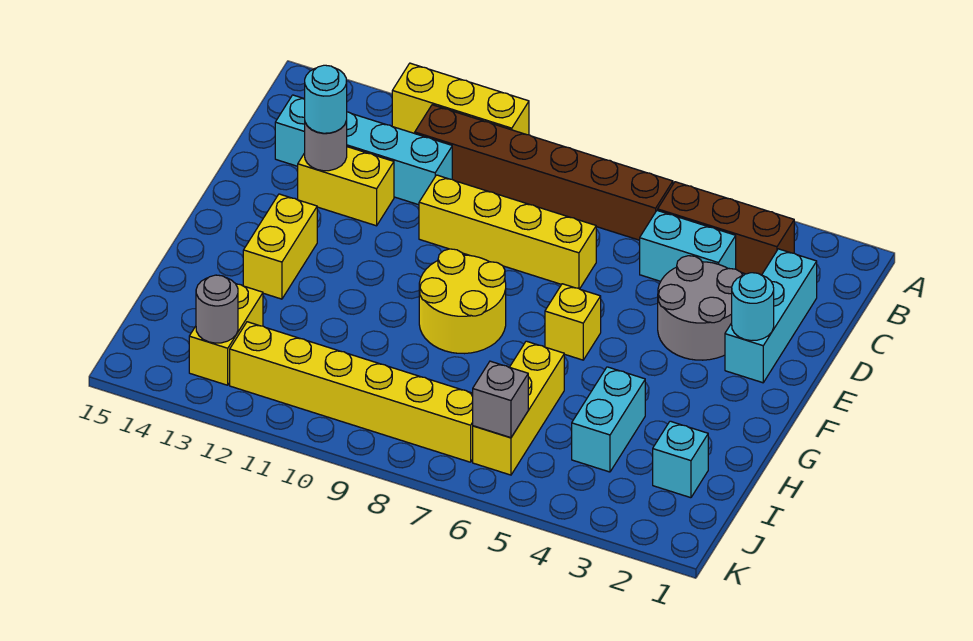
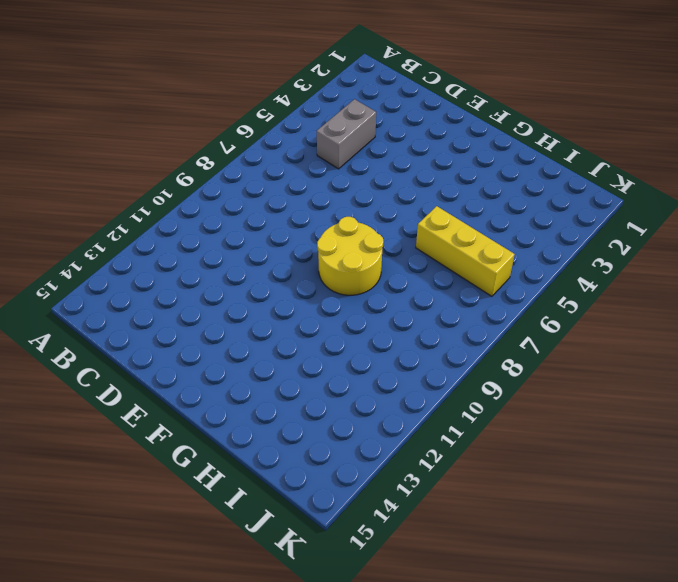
grey brick C4:C5 level 1 -> cyan brick C4:C5 level 1
none -> yellow brick A10:A12 level 1
none -> brown brick B3:B5 level 1
none -> brown brick B6:B11 level 1

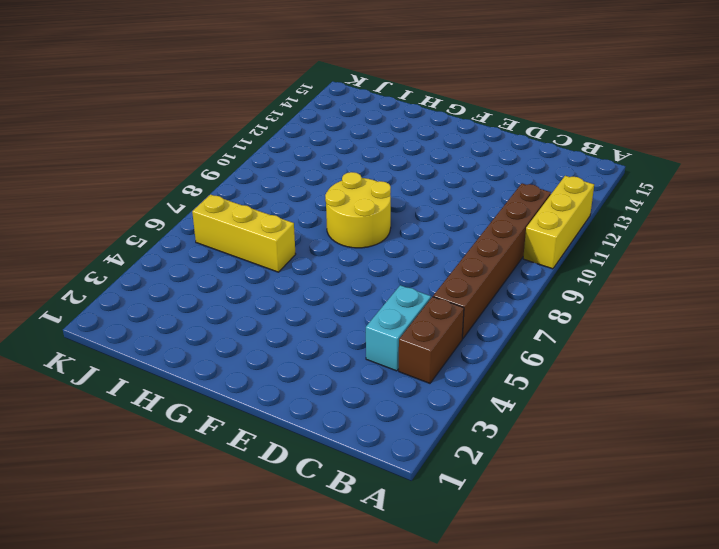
brown brick B4:B5 level 1 -> brown brick B3:B5 level 1
none -> cyan brick C2:E2 level 1
none -> cyan brick C11:C14 level 1
none -> grey round brick D3:E4 level 1

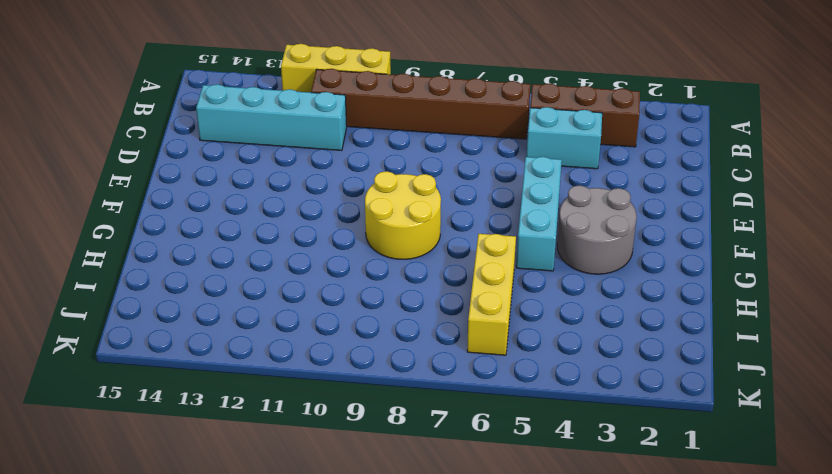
cyan brick E5:G5 level 1 -> cyan brick C2:E2 level 1
grey round brick F3:G4 level 1 -> grey round brick D3:E4 level 1
none -> yellow brick D7:D10 level 1
none -> yellow brick D12:D13 level 1
none -> yellow brick F6 level 1

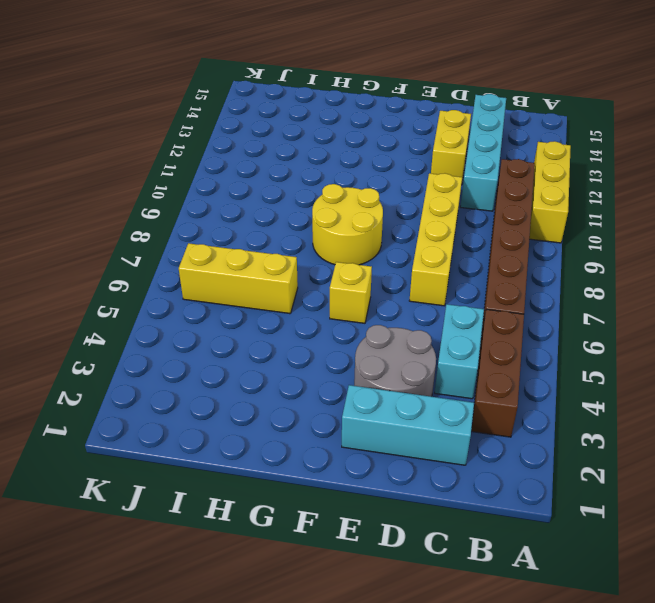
none -> yellow brick F13:G13 level 1
none -> cyan brick H4:I4 level 1
none -> cyan brick I2 level 1

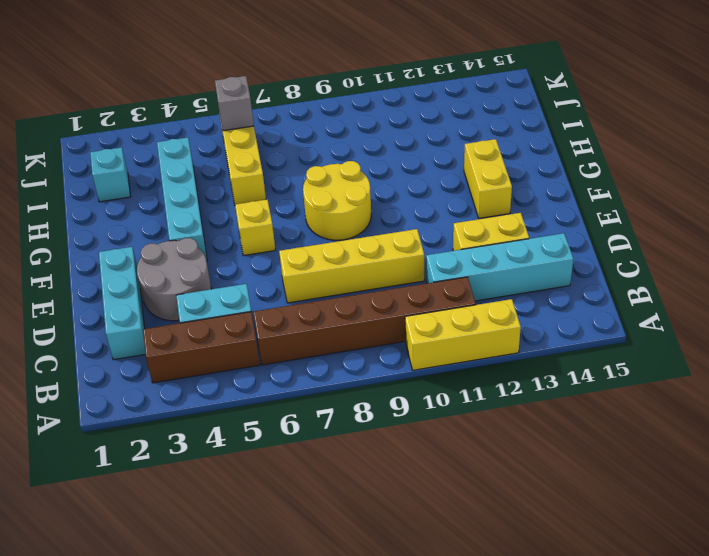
cyan brick F4:I4 level 1 -> cyan brick H4:I4 level 1
none -> yellow brick I13:J13 level 1
none -> yellow brick J7:J12 level 1
none -> grey round brick D13 level 2

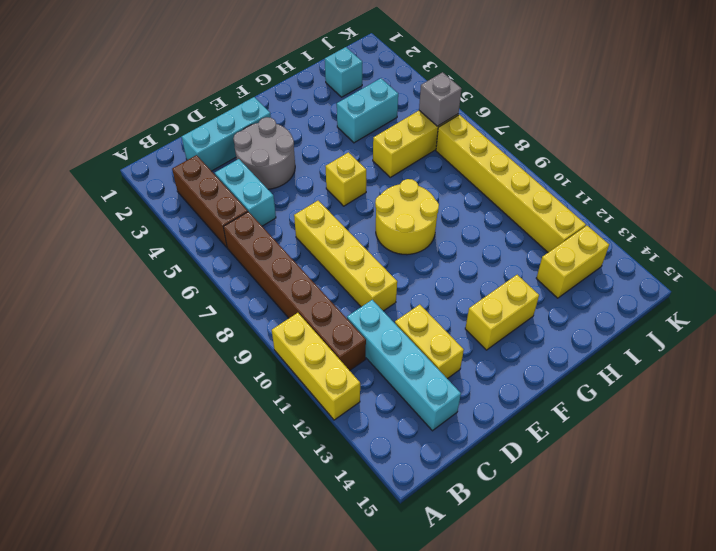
none -> grey round brick D13 level 2
none -> cyan round brick E2 level 2
none -> grey round brick J13 level 2

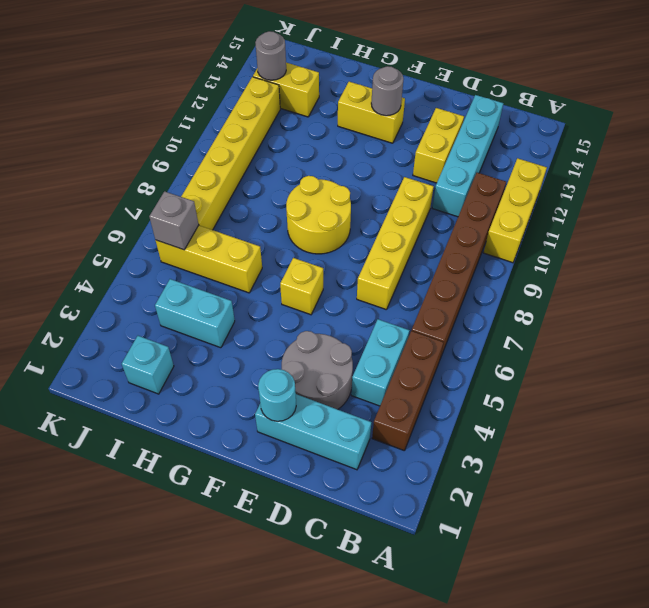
grey round brick F13 level 2 -> grey round brick D13 level 2
none -> cyan round brick D13 level 3

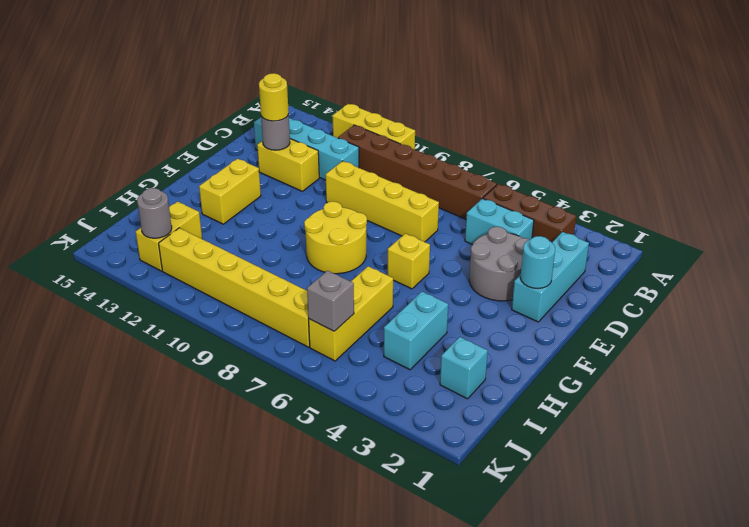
yellow round brick D13 level 3 -> cyan round brick D13 level 3

